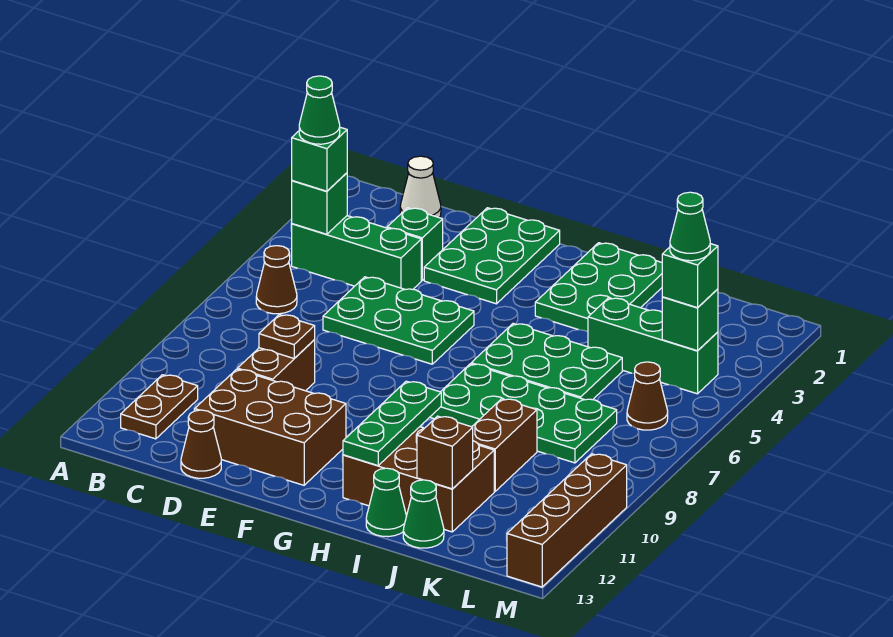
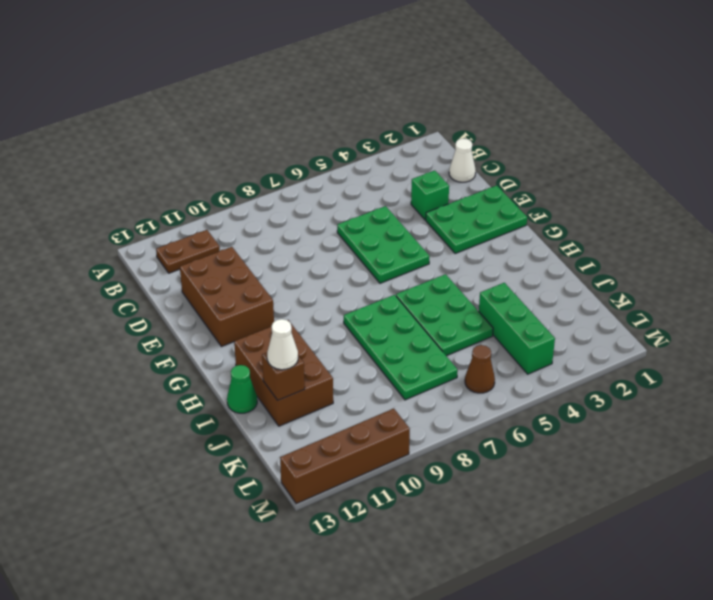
white cone J12 level 3 -> none
none -> green brick B4:D4 level 1
none -> brown cone B6 level 1
none -> brown brick D9:D10 level 1

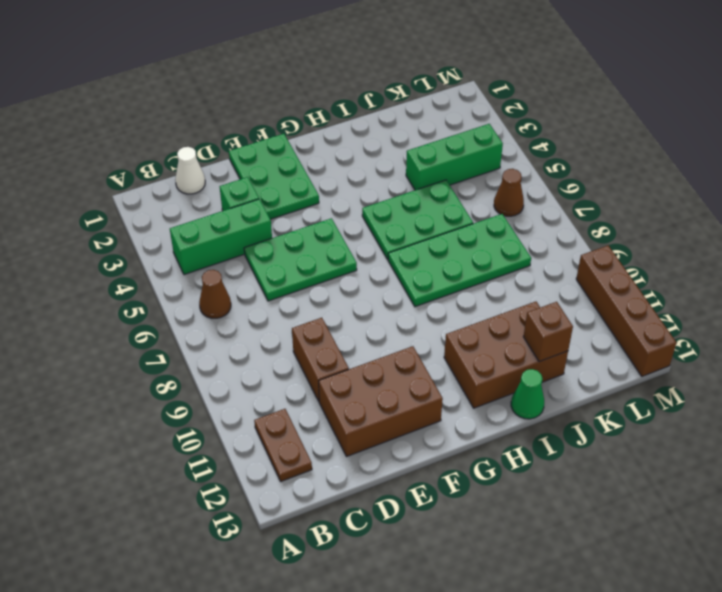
none -> brown cone D13 level 1
none -> green plate H1:I3 level 1
none -> brown brick J9:J10 level 1

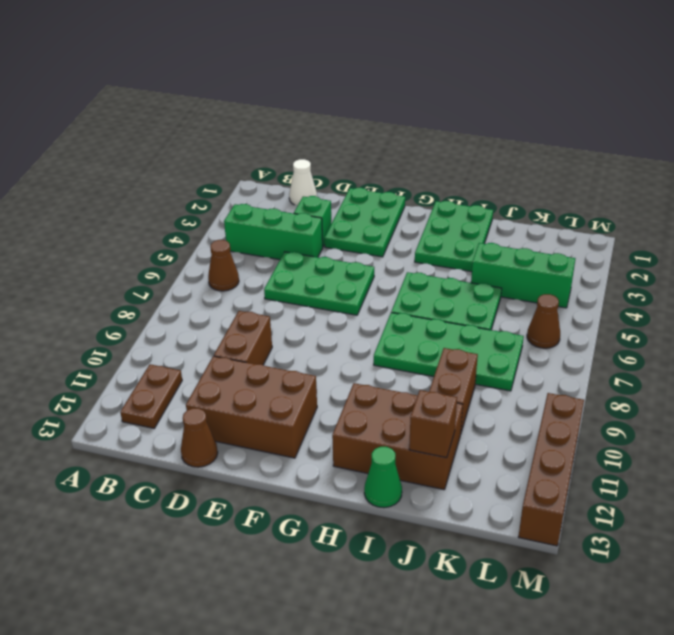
none -> green cone J13 level 1
none -> green brick B4 level 2
none -> brown plate D9 level 2

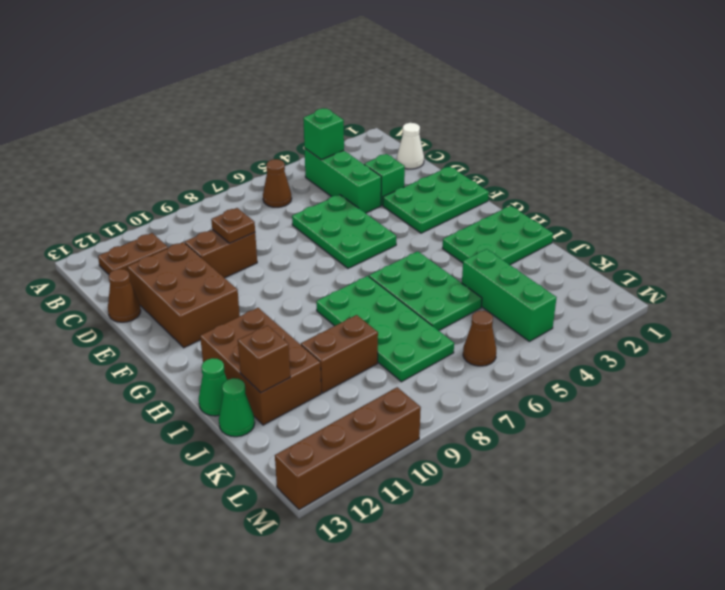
none -> green plate H10:H12 level 2
none -> green brick L4 level 2
none -> green brick B4 level 3

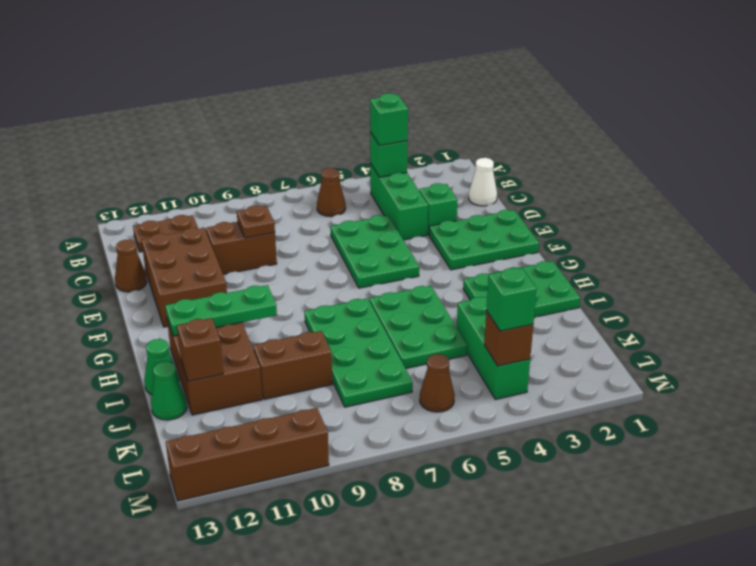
brown brick L4 level 2 -> green brick L4 level 2
none -> green cone B4 level 4
none -> green cone L4 level 4

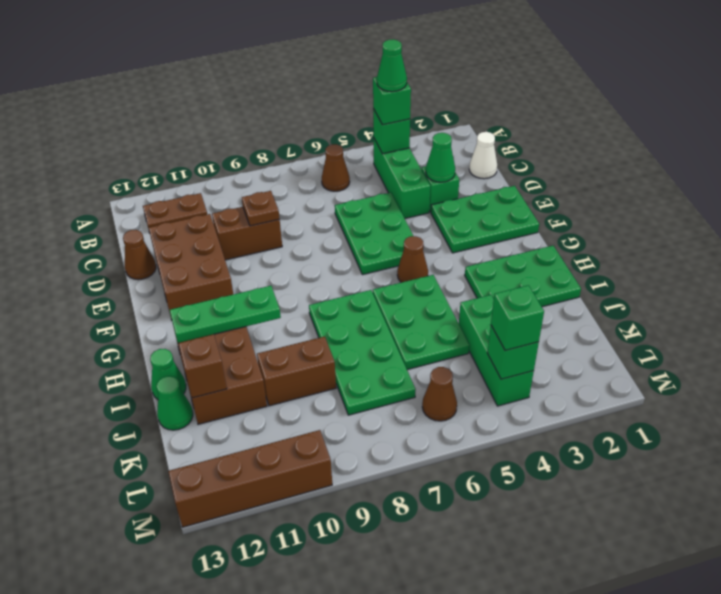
green cone D3 level 2 -> green cone L4 level 4
brown cone G5 level 1 -> none

